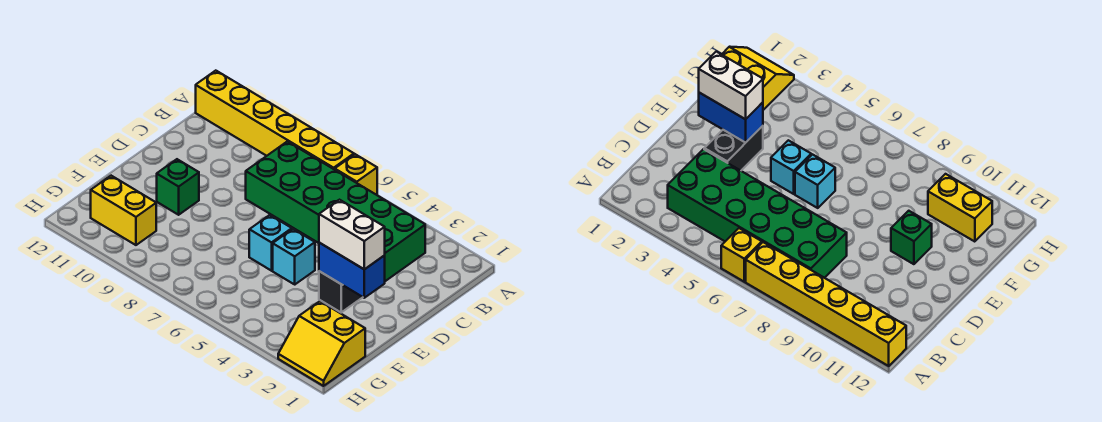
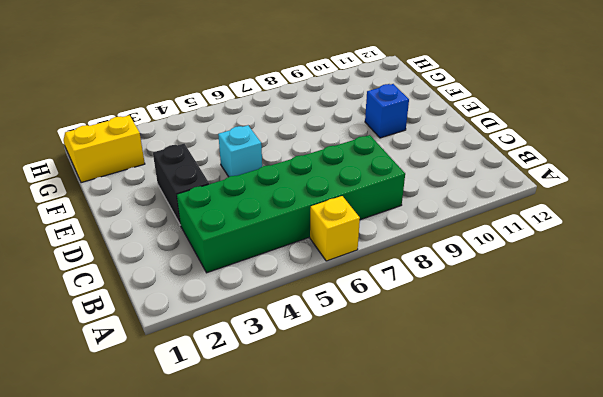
blue brick E10 level 1 -> green brick E10 level 1
none -> yellow brick A7:A12 level 1
none -> cyan brick E6 level 1

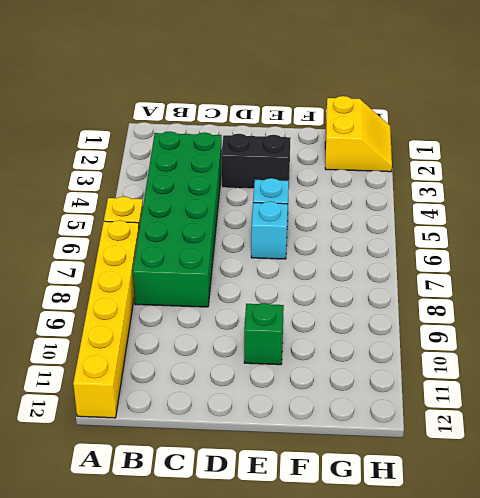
none -> yellow brick G10:G11 level 1
none -> blue brick E2:E3 level 2

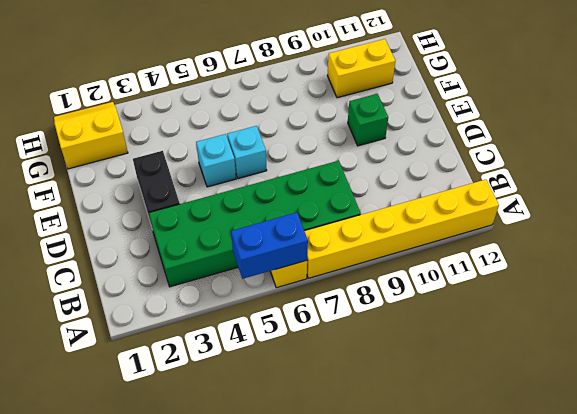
blue brick A5:A6 level 2 -> blue brick E2:E3 level 2
none -> white brick E2:E3 level 3

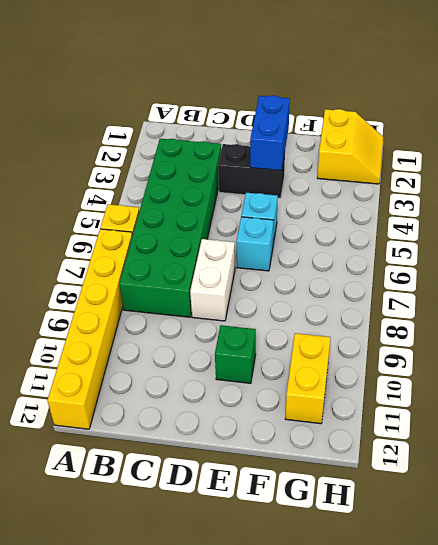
white brick D7:D8 level 1 -> white brick E2:E3 level 3

